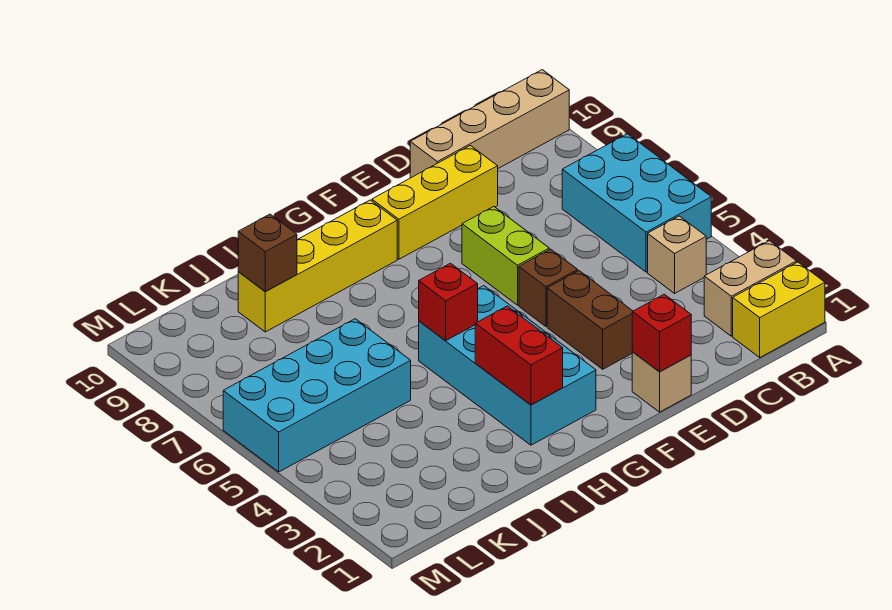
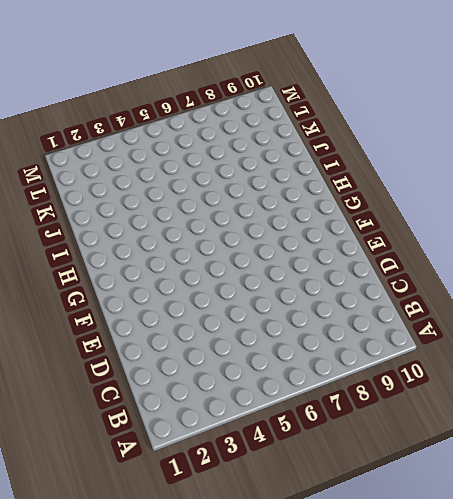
none -> yellow brick A1:B1 level 1
none -> tan brick A2:B2 level 1
none -> cyan brick A5:B7 level 1

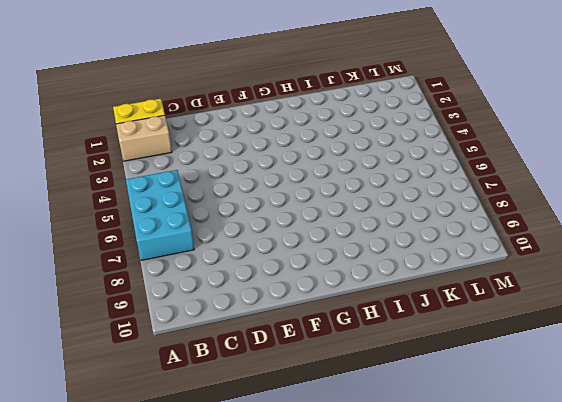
none -> tan brick A10:D10 level 1
none -> tan brick B4 level 1
none -> yellow brick D9:F9 level 1

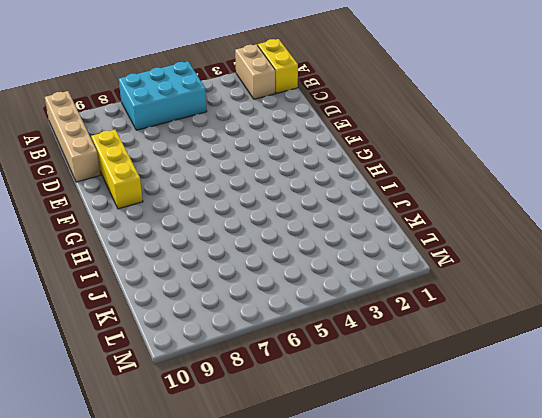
none -> tan brick B4 level 1
none -> tan brick E1 level 1
none -> brown brick E3:E4 level 1

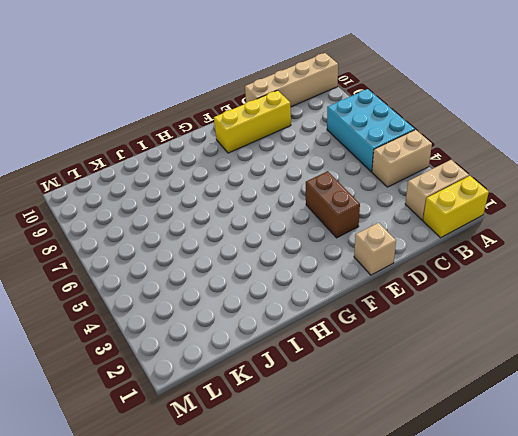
tan brick A4:B4 level 1 -> tan brick B4 level 1
none -> brown brick E5 level 1
none -> lime brick E6:E7 level 1
none -> cyan brick G2:H5 level 1

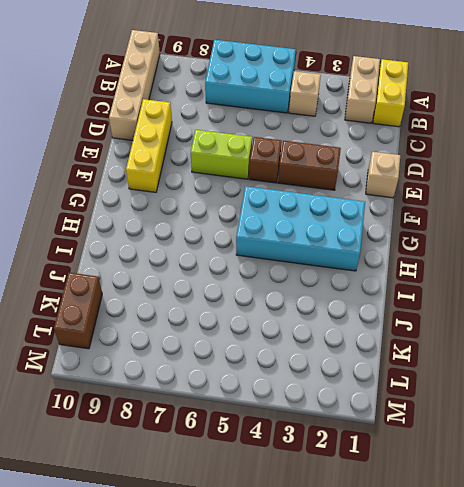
brown brick K10:L10 level 1 -> none
none -> yellow brick G9:J9 level 1
none -> cyan brick J5:M6 level 1
none -> red brick E1 level 2

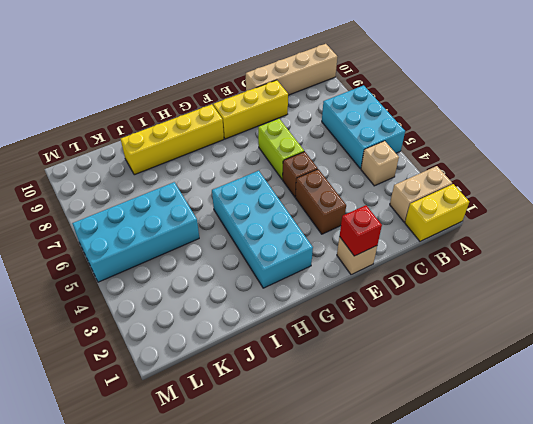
none -> red brick H2:H3 level 2
none -> red brick H5 level 2
none -> brown brick J9 level 2

